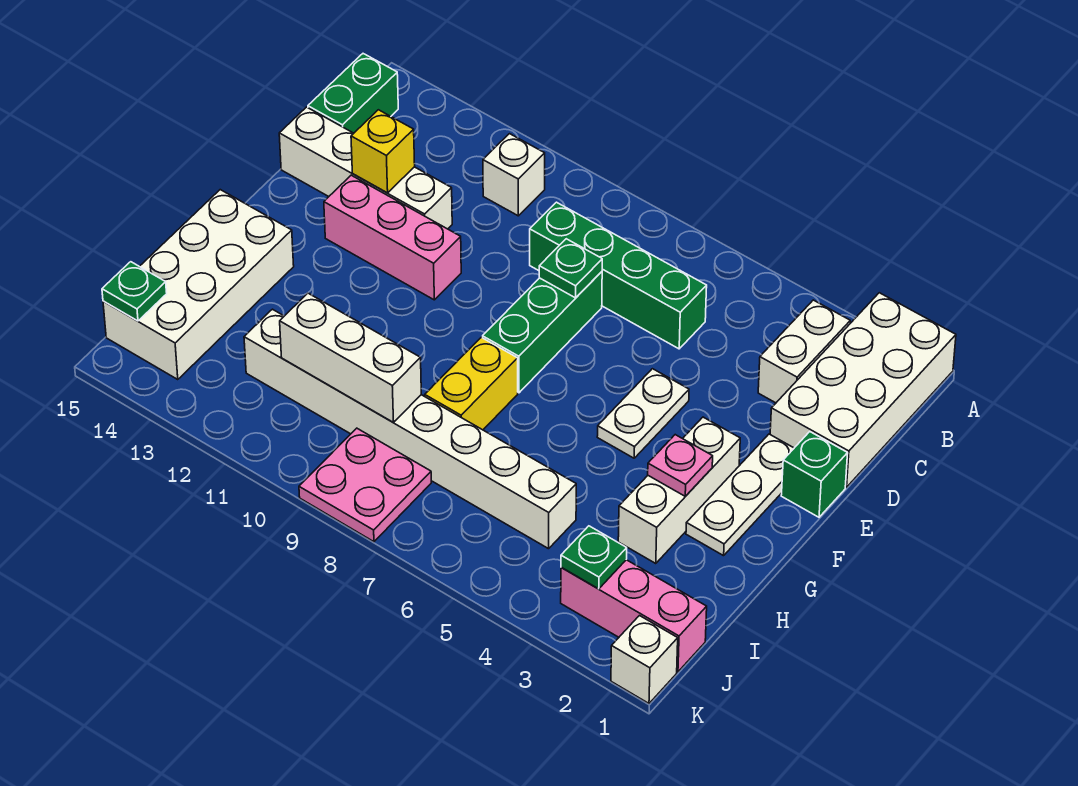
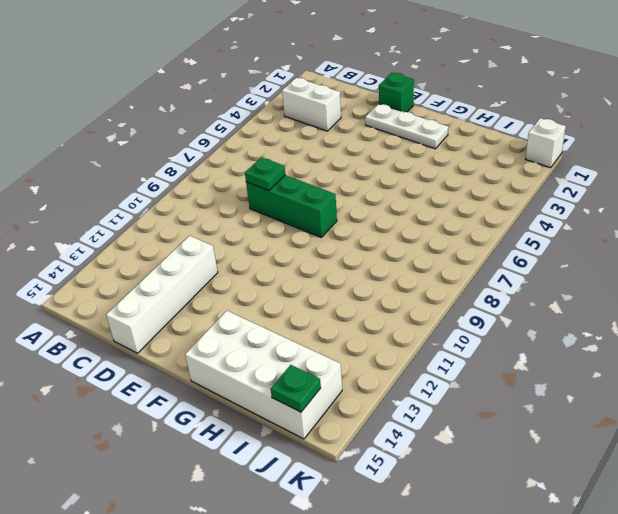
none -> white brick A1:D2 level 1
none -> white brick B11 level 1
none -> green brick B15:C15 level 1

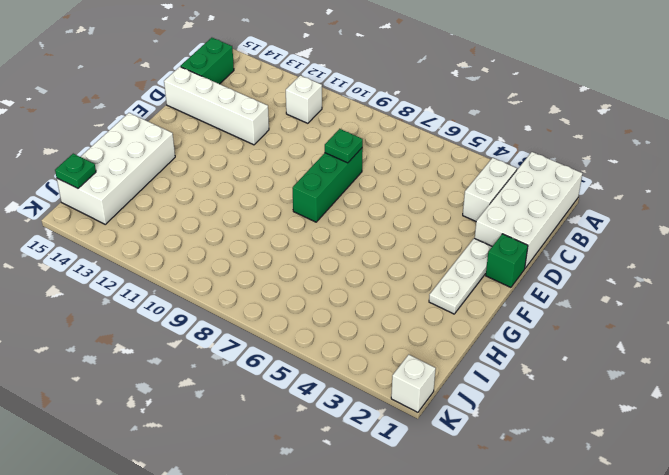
none -> green brick C6:C9 level 1
none -> white plate E5:F5 level 1
none -> pink brick E11:E13 level 1

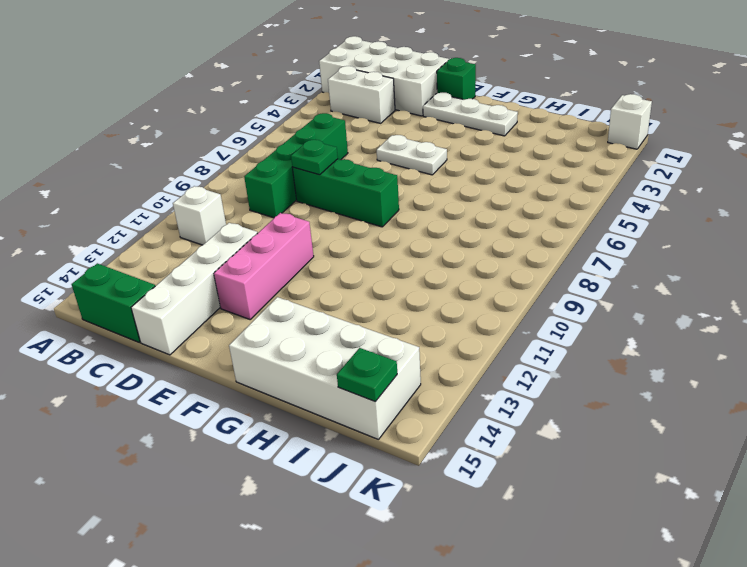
none -> white brick F3:H3 level 1
none -> yellow brick G8:H8 level 1
none -> white brick I5:I12 level 1

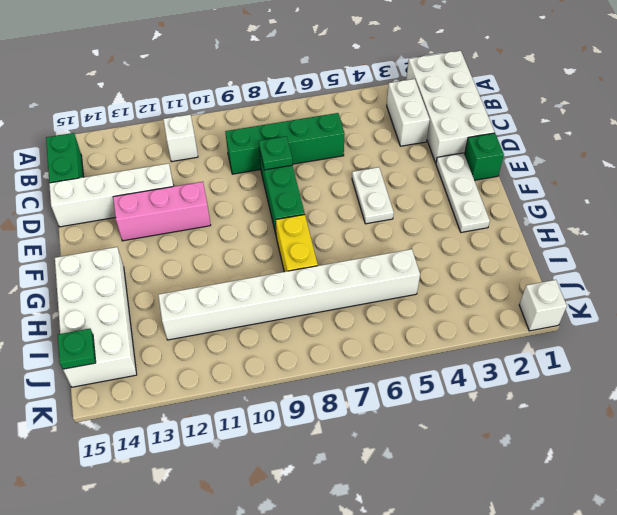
none -> white brick F3:H3 level 1
none -> pink brick J1:J3 level 1
none -> pink plate J8:K9 level 1

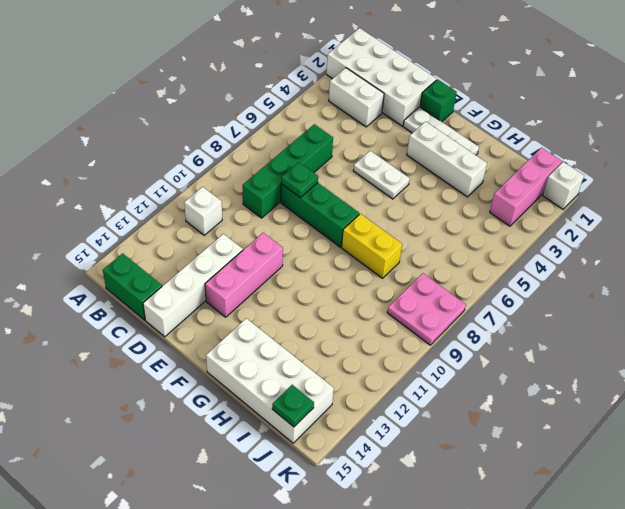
none -> white brick I5:I12 level 1
none -> yellow brick D13 level 2
none -> pink plate G3 level 2

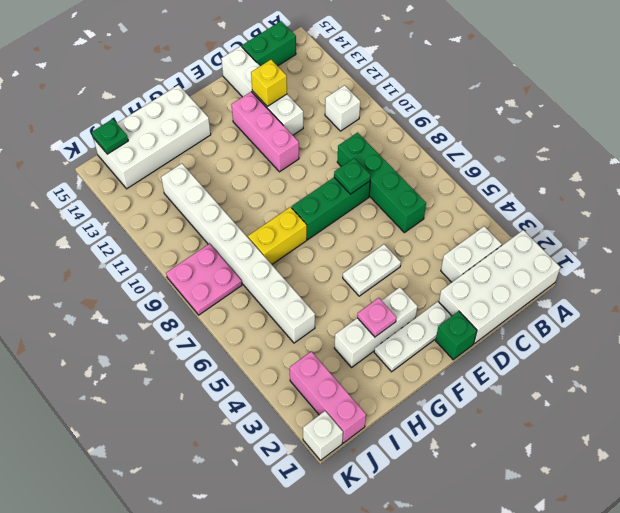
none -> white brick I9:I11 level 2
none -> green plate J3 level 2

